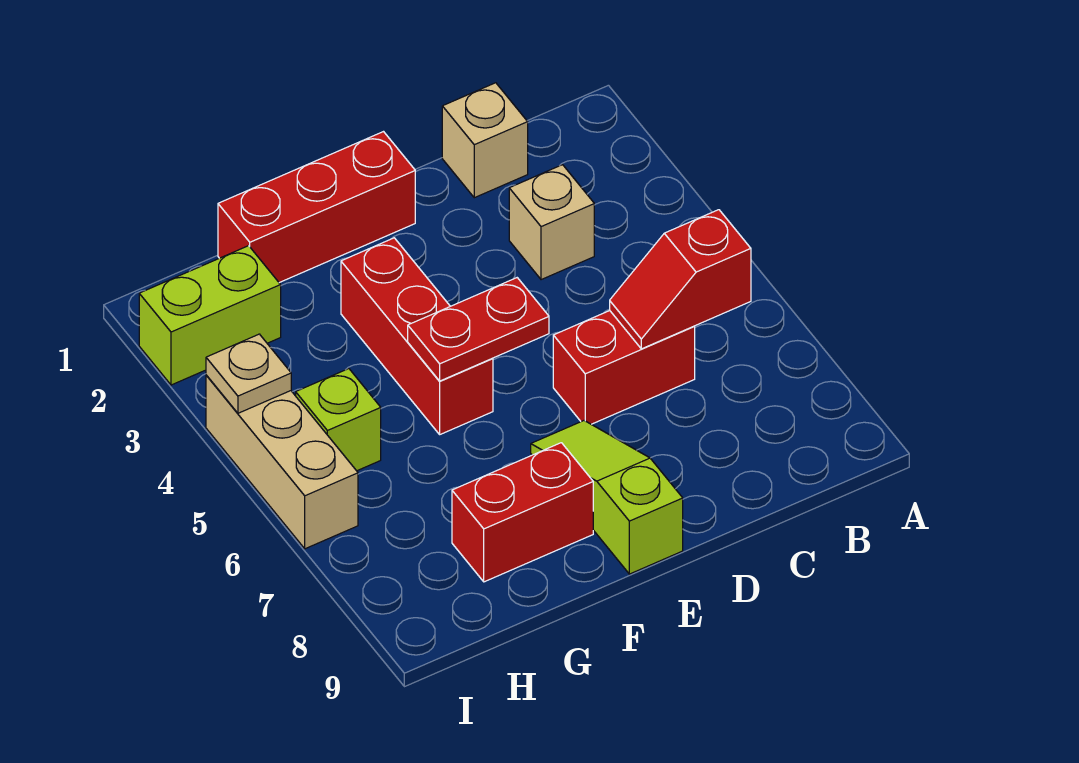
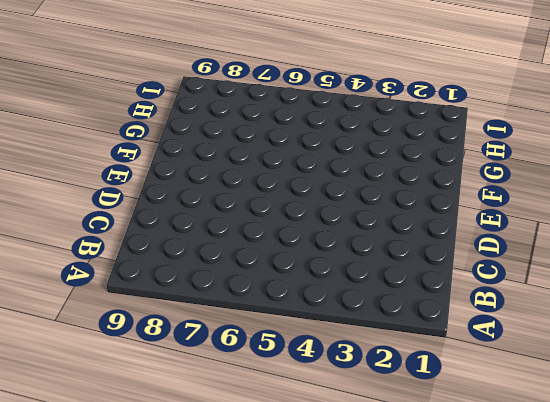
none -> tan brick C1 level 1
none -> tan brick C3 level 1
none -> red brick C6:D6 level 1

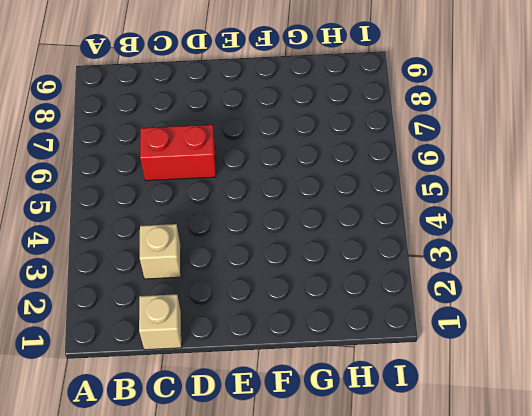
none -> red brick E1:G1 level 1
none -> lime slope E7:E9 level 1 top 9
none -> red brick F3:F5 level 1

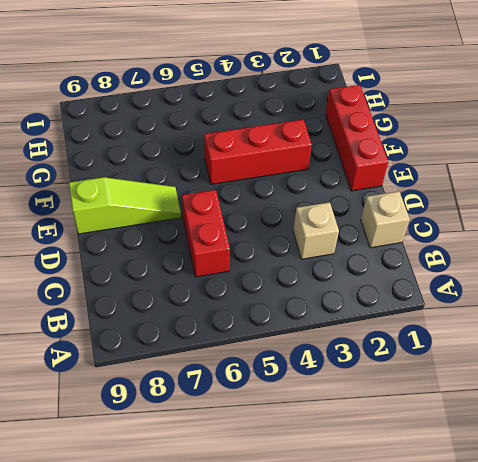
none -> red brick F8:G8 level 1
none -> lime brick H2:I2 level 1
none -> lime brick H5 level 1

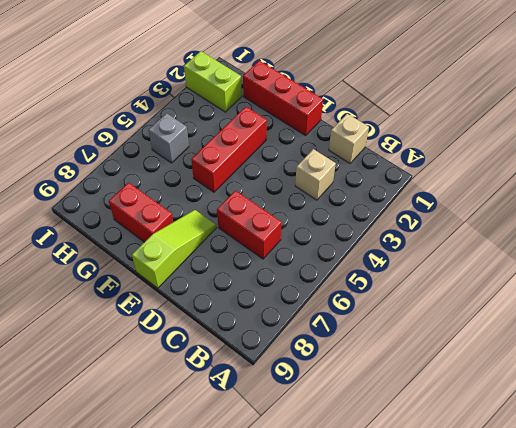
grey brick H5 level 1 -> lime brick H5 level 1
none -> tan brick I4:I6 level 1
none -> red slope B6:C6 level 2 top B
none -> red plate E5:F5 level 2

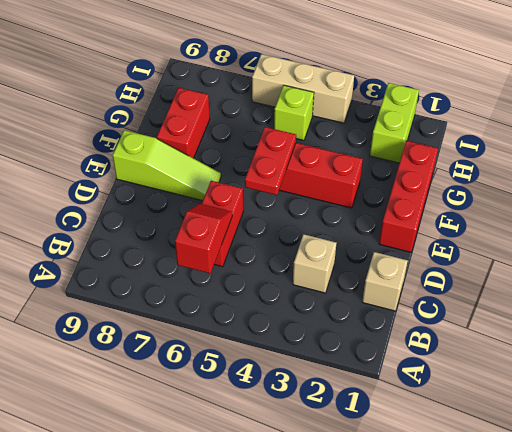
none -> tan plate I4 level 2

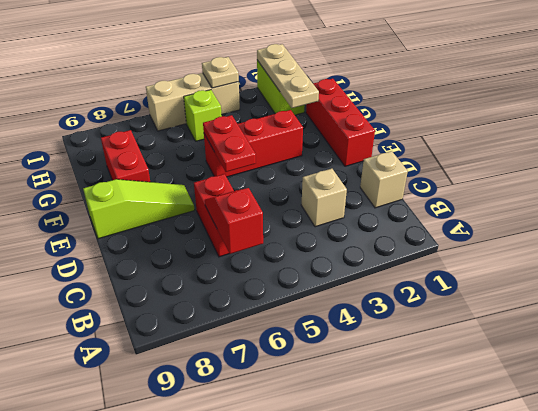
tan plate G2:I2 level 2 -> none

